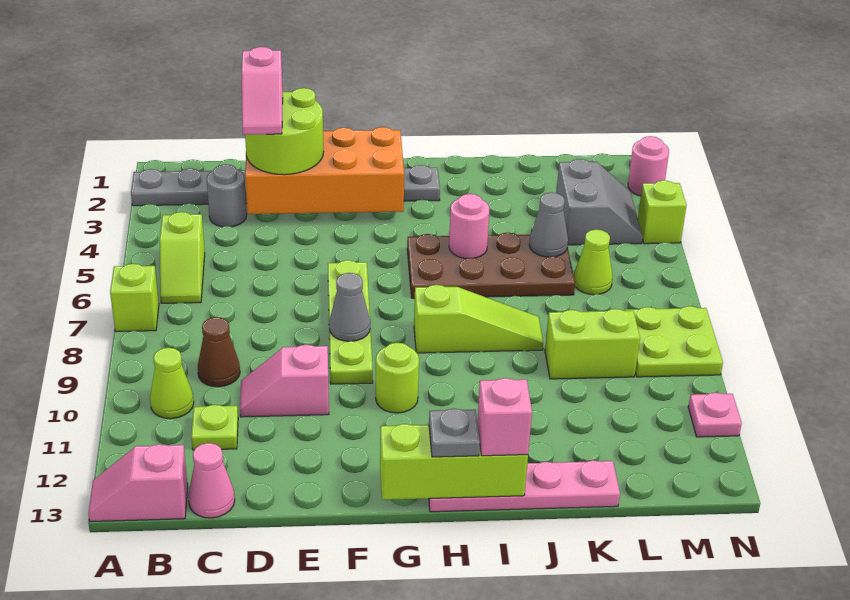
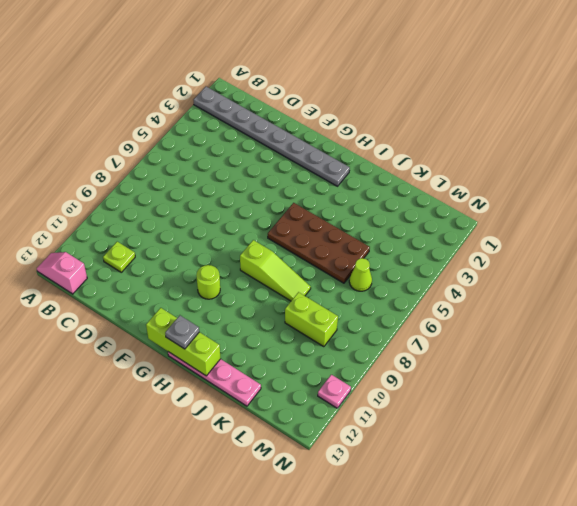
none -> lime brick A7 level 1
none -> lime slope B5:B6 level 1 top 5
none -> lime cone B10 level 1
none -> grey round brick C3 level 1

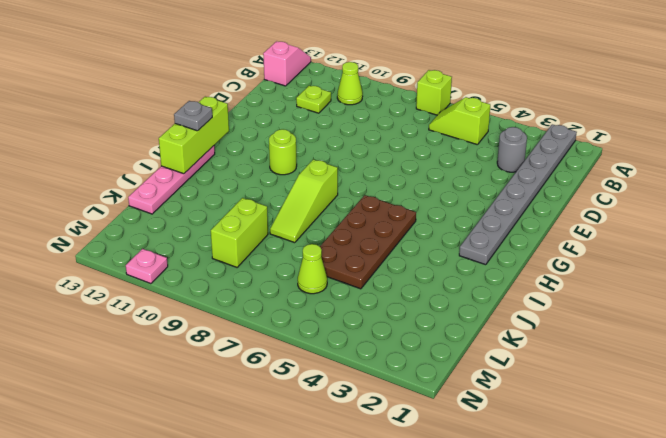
none -> brown cone C9 level 1
none -> pink cone C13 level 1
none -> pink slope D10:E10 level 1 top E
none -> lime plate F6:F9 level 1

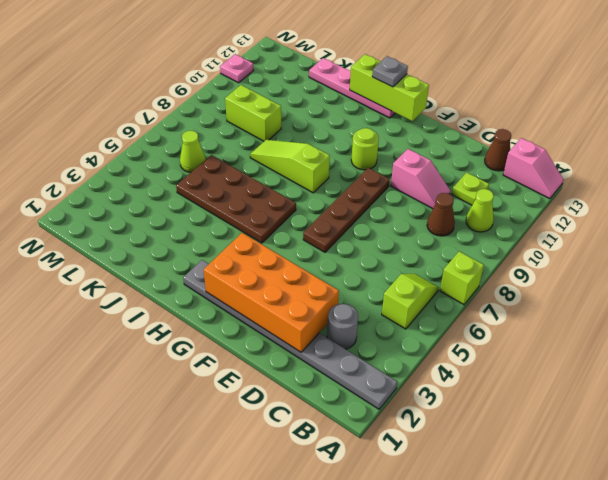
brown cone C13 level 1 -> pink cone C13 level 1
brown plate F6:F9 level 1 -> lime plate F6:F9 level 1
none -> grey slope L3:M4 level 1 top L
none -> lime plate M8:N9 level 1
none -> pink round brick N2 level 1
none -> lime brick N4 level 1

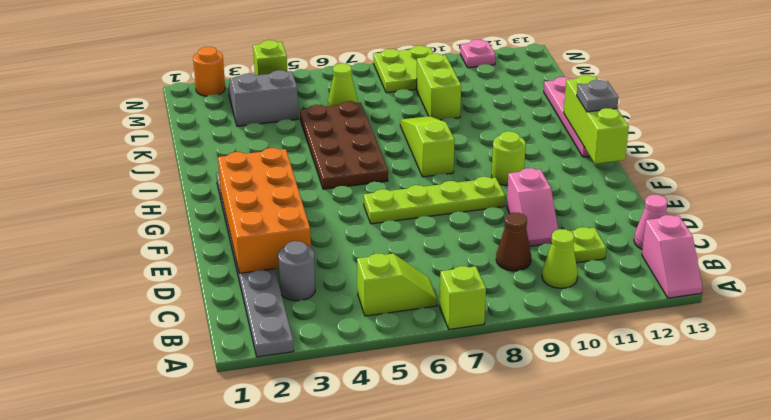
orange round brick N2 level 1 -> pink round brick N2 level 1
none -> grey cone F8 level 2
none -> pink round brick I5 level 2
none -> grey cone K5 level 2
none -> lime round brick D2:E3 level 3

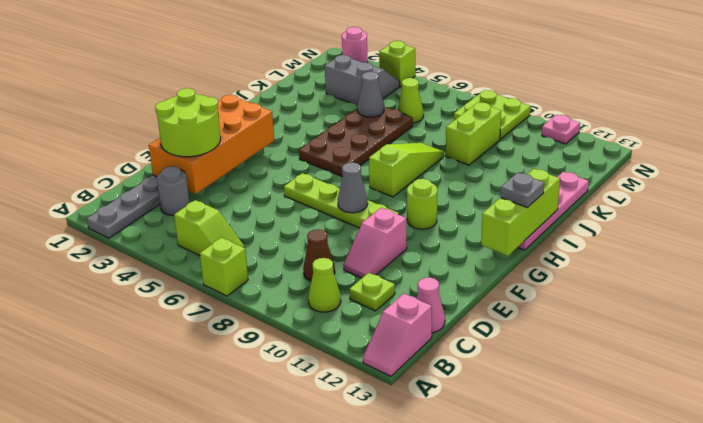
none -> pink round brick I5 level 2
none -> pink brick I13 level 3
none -> pink slope D2:D3 level 4 top 2

